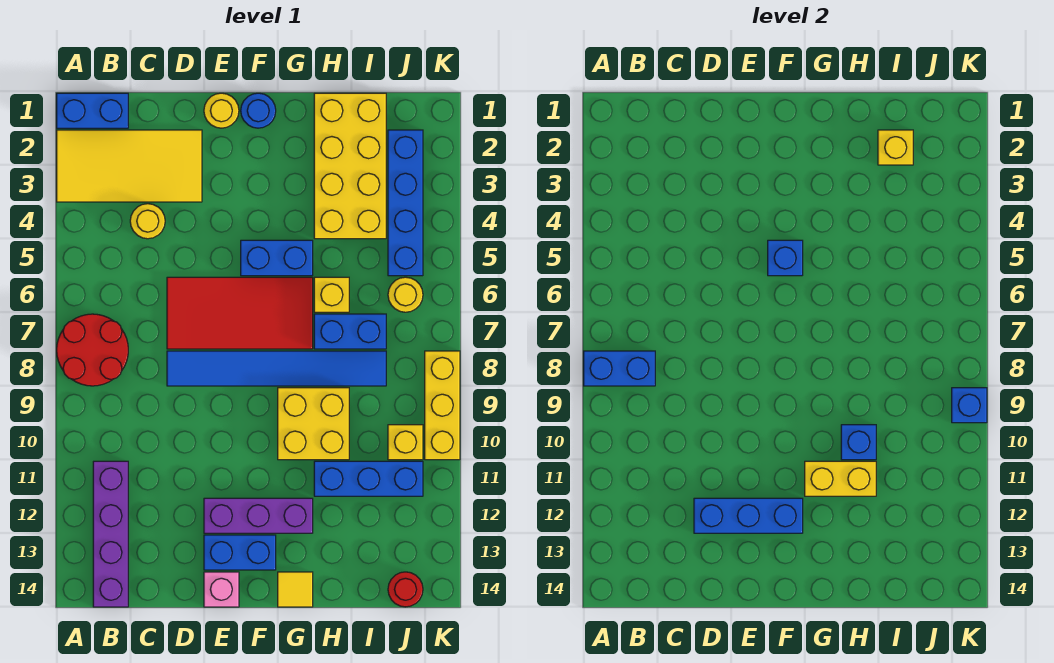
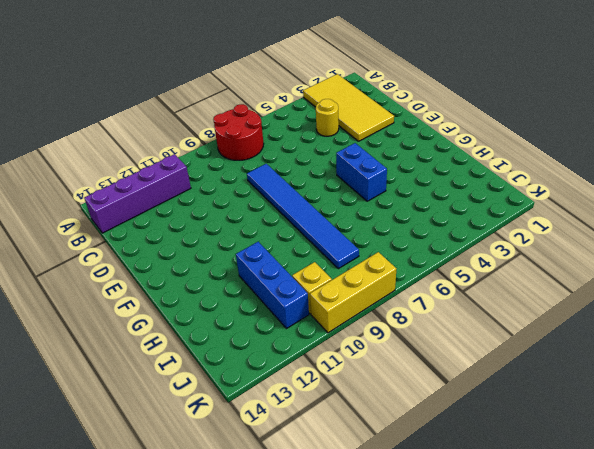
none -> blue brick A1:B1 level 1
none -> red tile D6:G7 level 1
none -> yellow round brick E1 level 1
none -> purple brick E12:G12 level 1

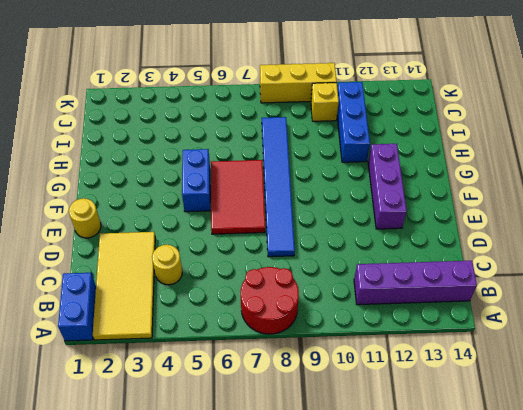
red tile E6:G7 level 1 -> red tile D6:G7 level 1
none -> blue brick E13:F13 level 1
none -> pink brick E14 level 1
none -> blue round brick F1 level 1
none -> yellow brick G9:H10 level 1

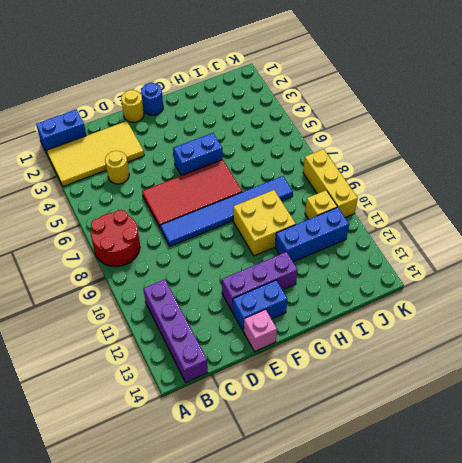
none -> yellow tile G14 level 1
none -> yellow brick H1:I4 level 1
none -> yellow brick H6 level 1
none -> blue brick H7:I7 level 1

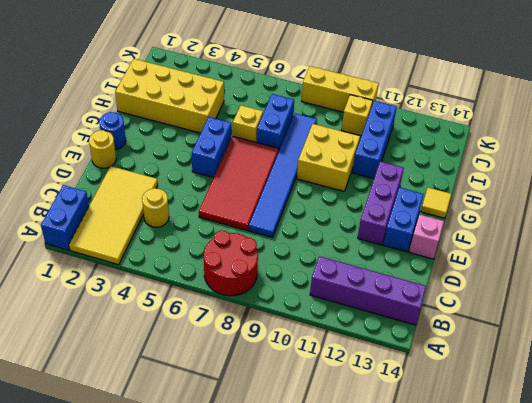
none -> blue brick J2:J5 level 1
none -> yellow round brick J6 level 1
none -> red round brick J14 level 1
none -> blue brick A8:B8 level 2

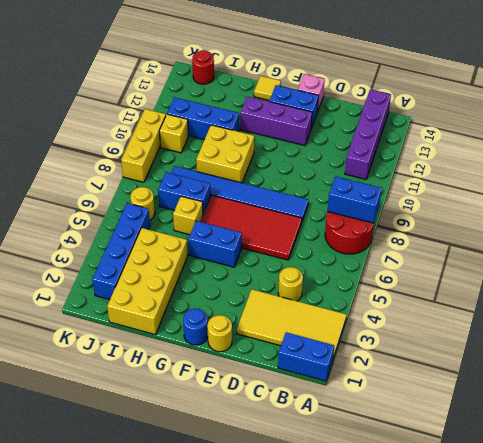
none -> blue brick D12:F12 level 2
none -> blue brick F5 level 2
none -> yellow brick G11:H11 level 2
none -> blue brick H10 level 2

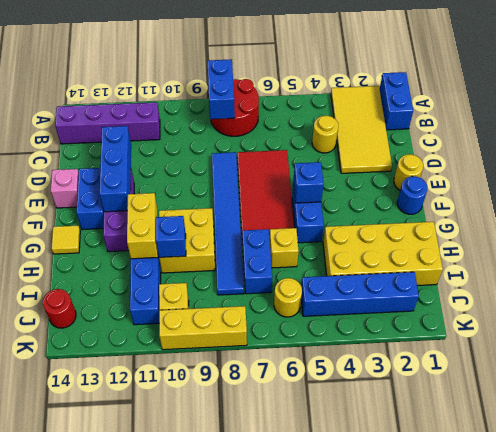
none -> yellow brick I2 level 2
none -> blue brick K9 level 2

